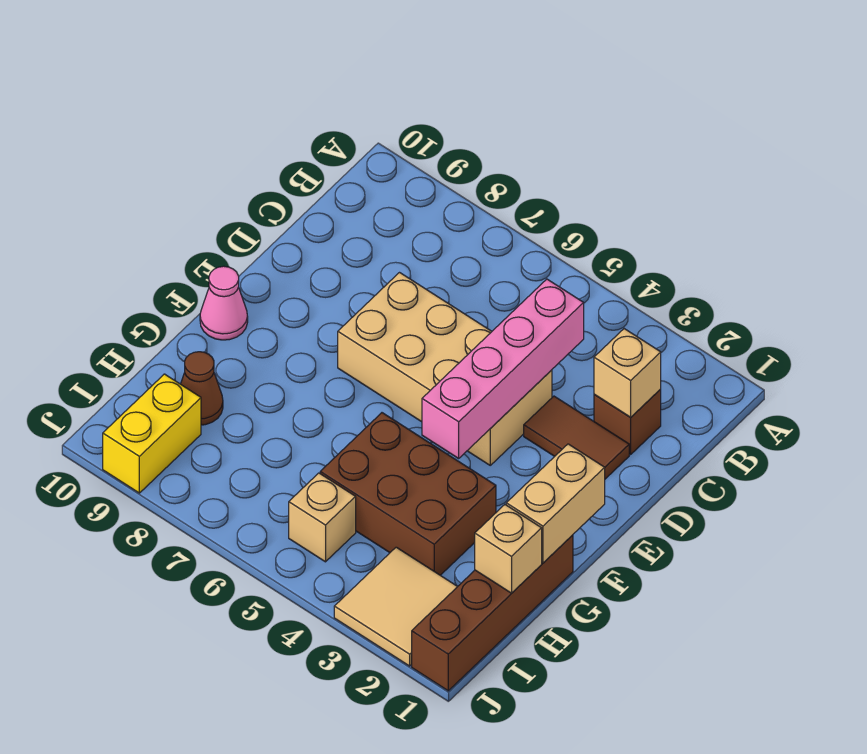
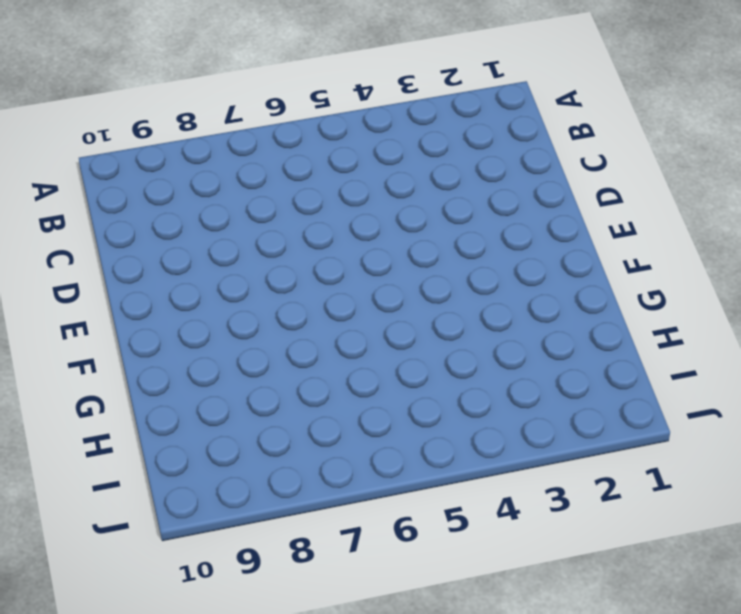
none -> brown brick C2 level 1
none -> brown tile D2:D3 level 1
none -> tan brick D4:E7 level 1

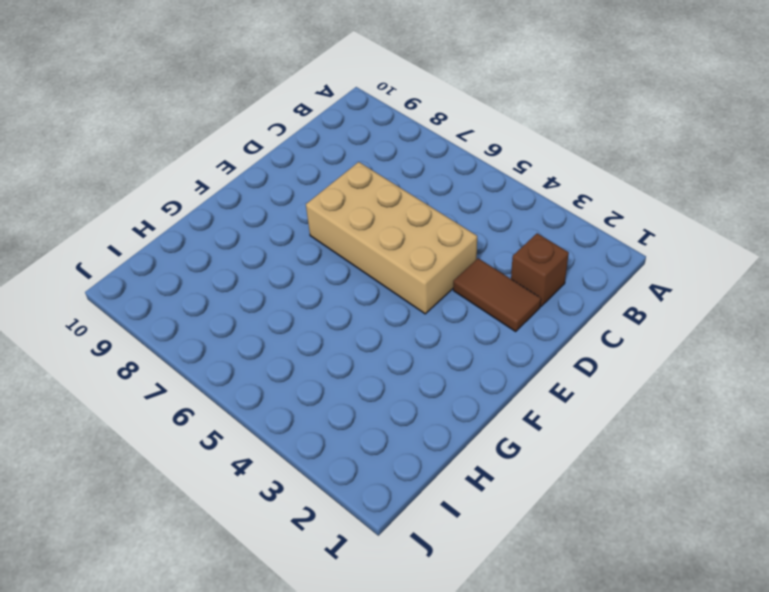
none -> pink cone F10 level 1
none -> brown brick G1:J1 level 1
none -> brown brick G3:H5 level 1

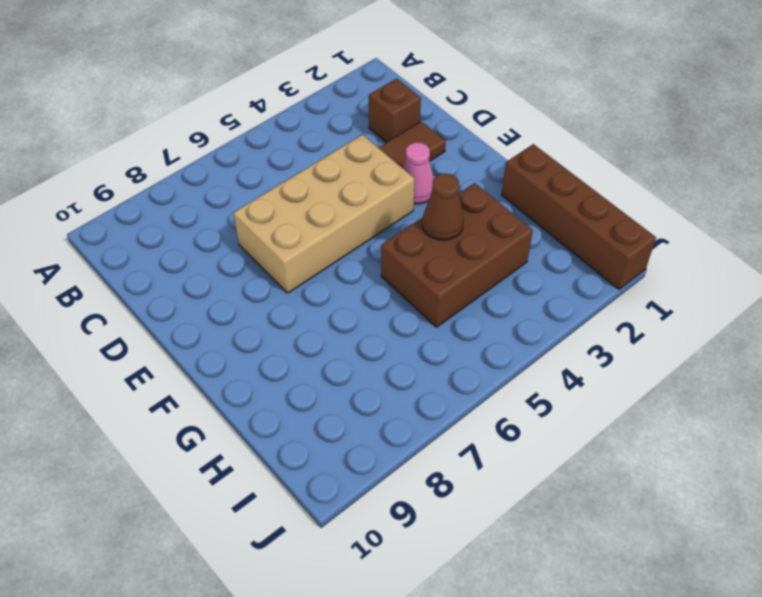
pink cone E3 level 1 -> pink cone F10 level 1
brown cone G4 level 2 -> brown cone H9 level 1
none -> tan tile I2:J3 level 1
none -> tan brick I5 level 1
none -> yellow brick I9:J9 level 1

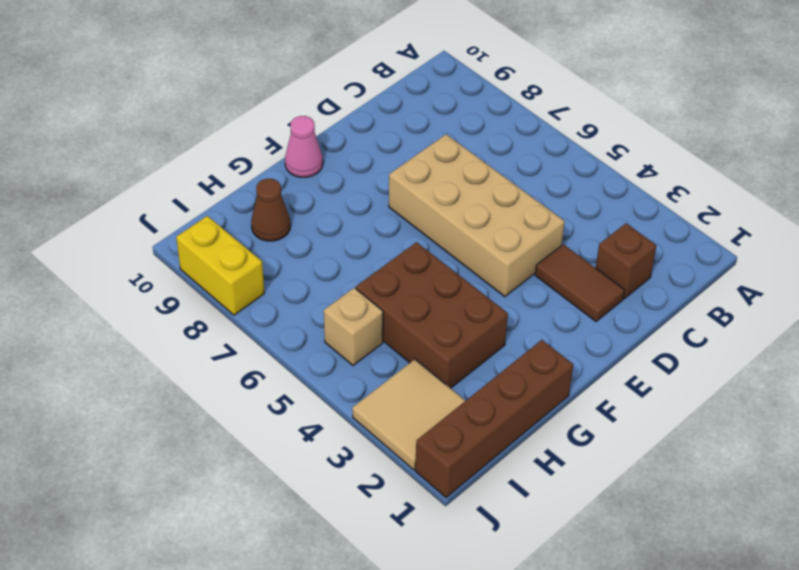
yellow brick J8:J9 level 1 -> yellow brick I9:J9 level 1
none -> tan brick C2 level 2
none -> pink brick C4:F4 level 2
none -> tan brick F1:G1 level 2

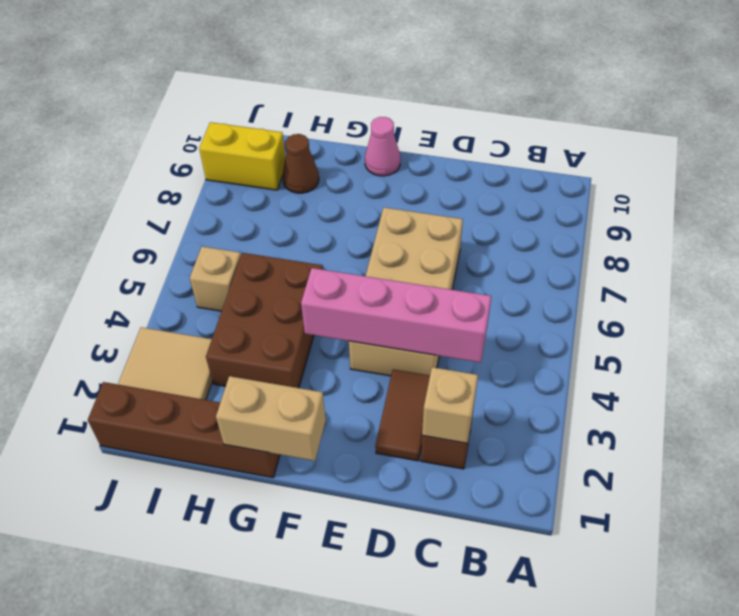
none -> tan brick H1 level 2

